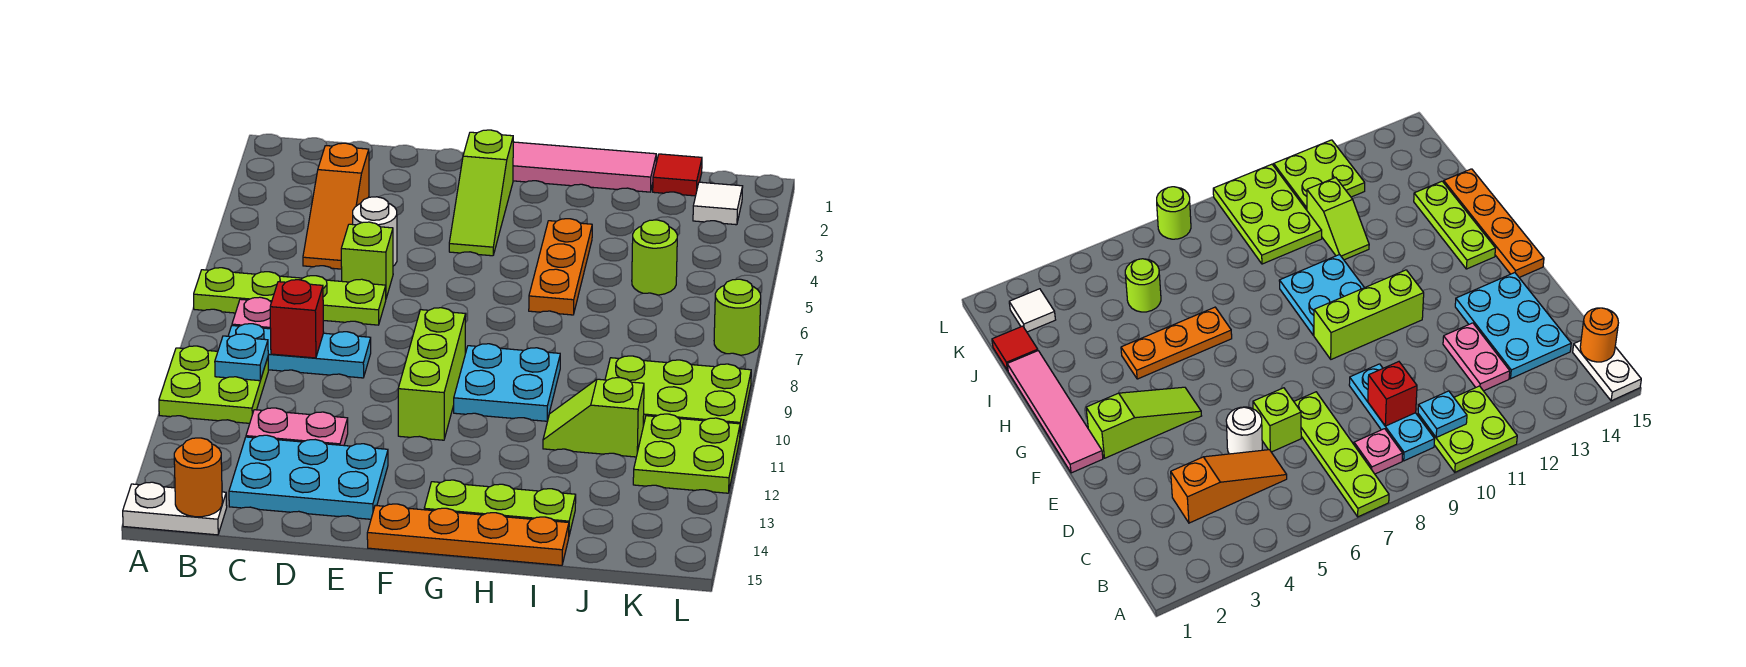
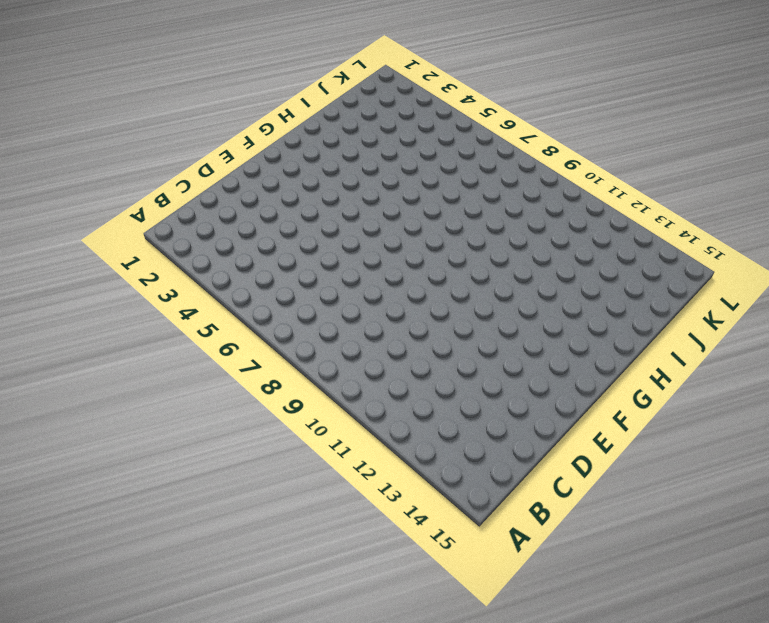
none -> lime plate A7:D7 level 1
none -> lime plate A10:B11 level 1
none -> white plate A15:B15 level 1

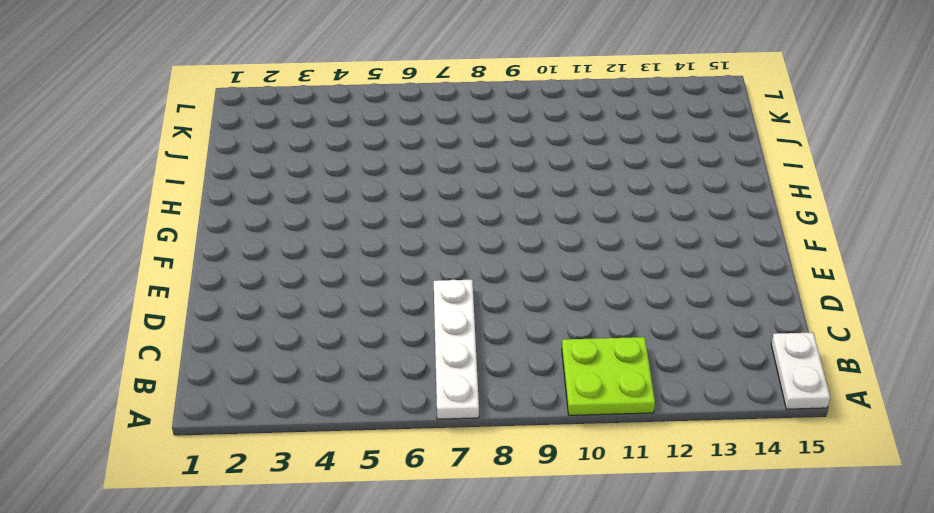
white plate A7:D7 level 1 -> lime plate A7:D7 level 1
none -> pink plate B8 level 1
none -> cyan plate B9:D9 level 1
none -> orange slope C3:C5 level 1 top 3

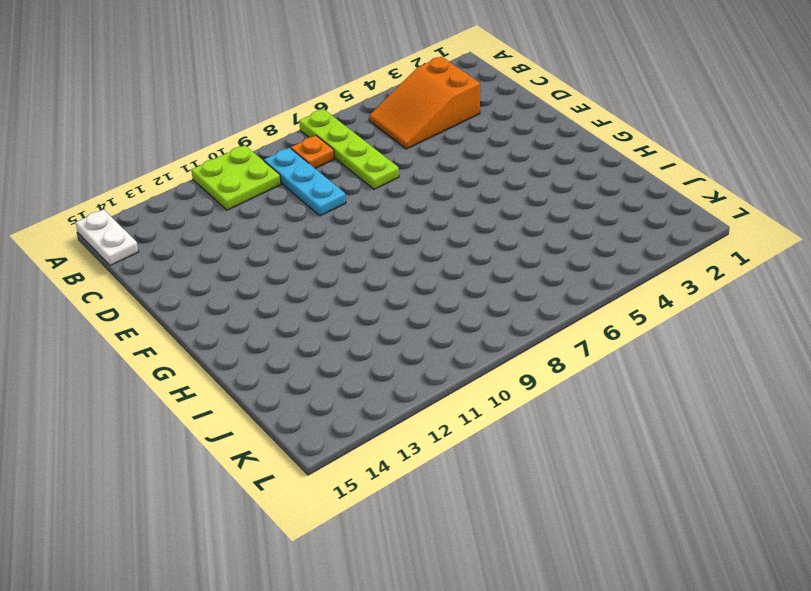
orange slope B3:C5 level 1 top 3 -> orange slope C3:C5 level 1 top 3
orange plate B8 level 1 -> pink plate B8 level 1
none -> pink plate C12:D12 level 1
none -> cyan plate C13:E14 level 1
none -> white round brick D5 level 1

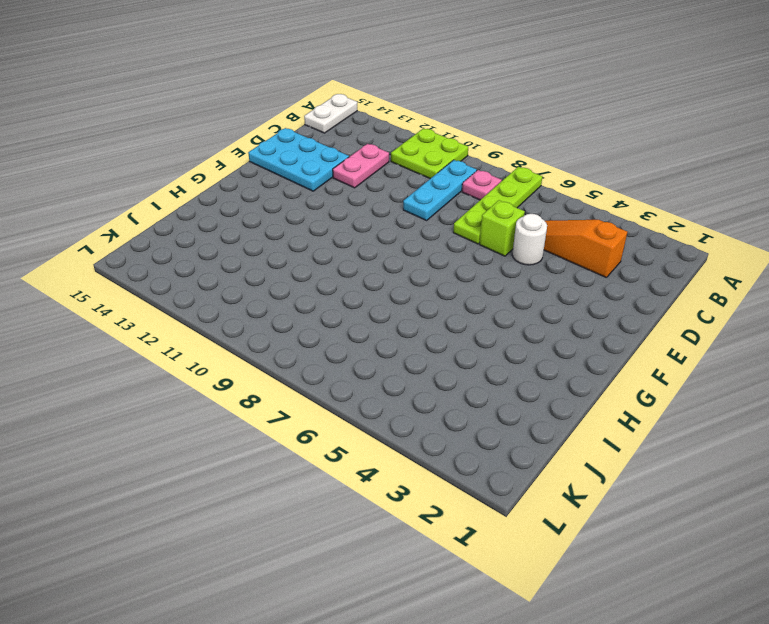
cyan plate D13:E15 level 1 -> cyan plate C13:E14 level 1
none -> pink tile F1:I1 level 1
none -> lime slope F2:F4 level 1 top 2
none -> lime brick F9:F11 level 1

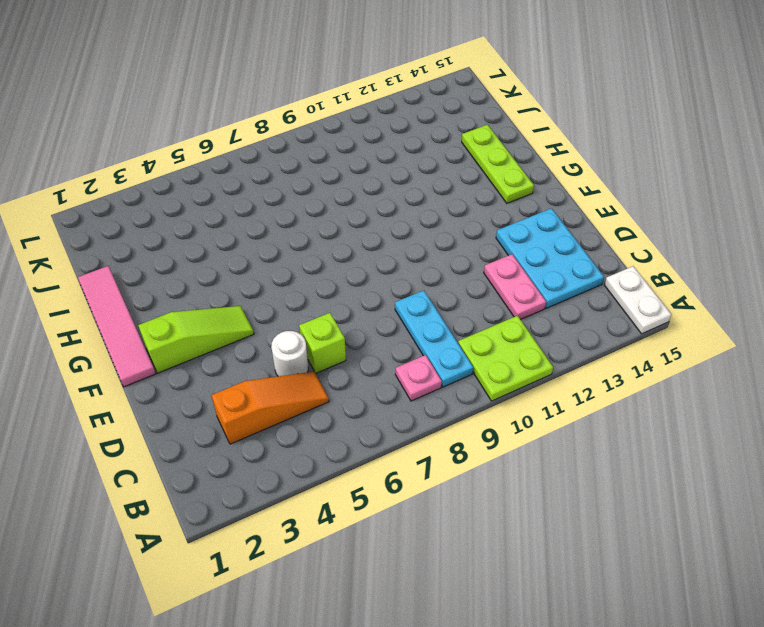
none -> lime plate A7:D7 level 1
none -> lime brick F9:F11 level 1
none -> orange plate F15:I15 level 1

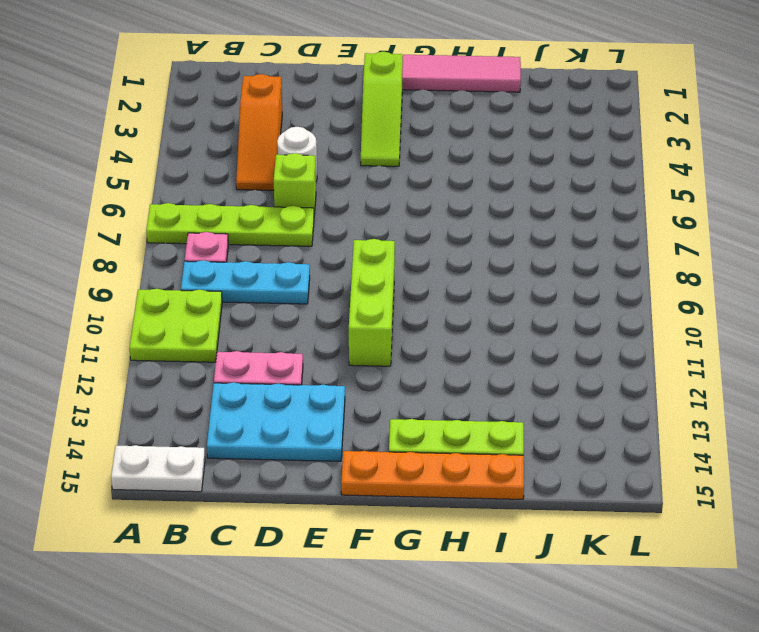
none -> cyan plate G9:H10 level 1
none -> orange plate H4:H6 level 1
none -> lime slope I11:J11 level 1 top J

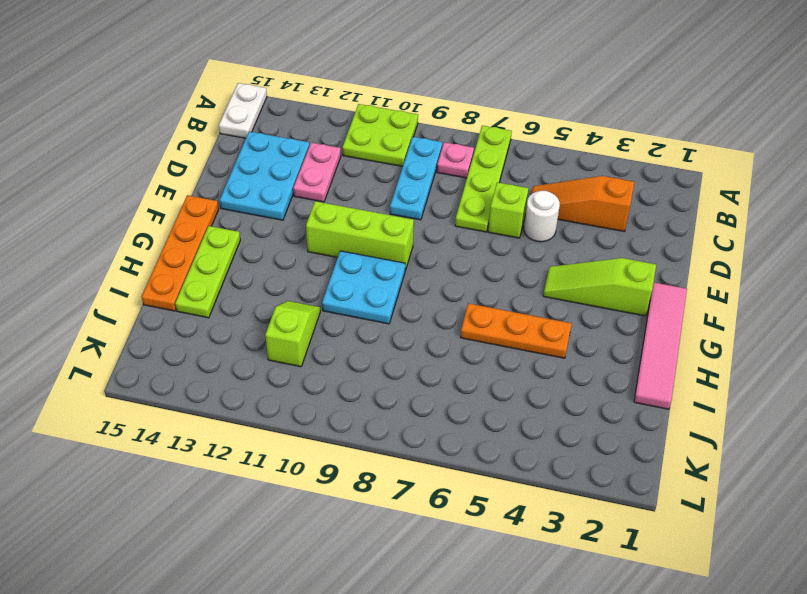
none -> red tile J1 level 1
none -> lime round brick J5 level 1
none -> lime plate J9:L10 level 1

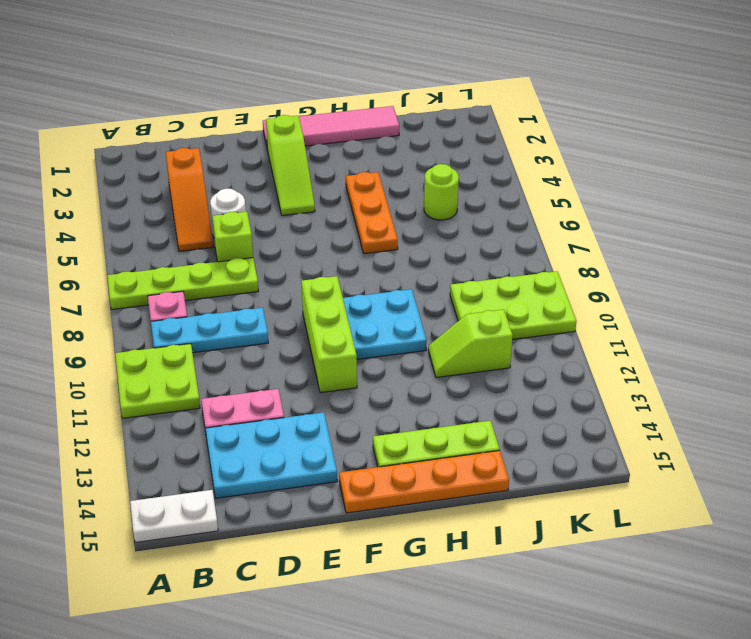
none -> red tile J1 level 1
none -> white tile K2 level 1
none -> lime plate K11:L12 level 1

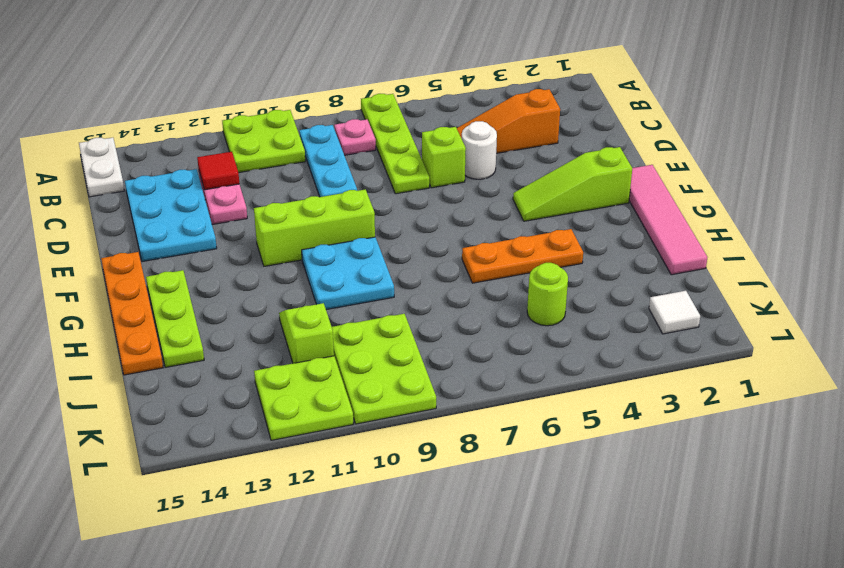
red tile C12 level 2 -> red tile J1 level 1
none -> lime round brick L7 level 1
none -> cyan plate B10 level 2
none -> orange round brick B15 level 2

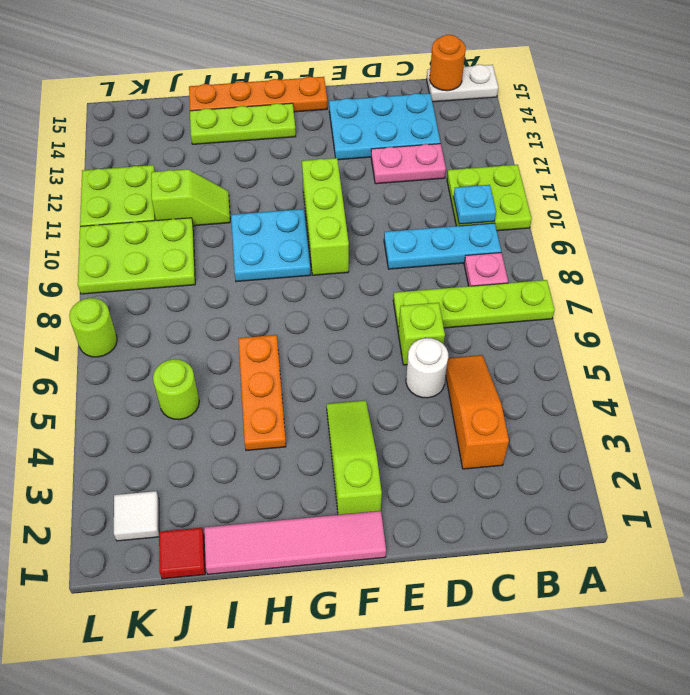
none -> red brick C9 level 2

